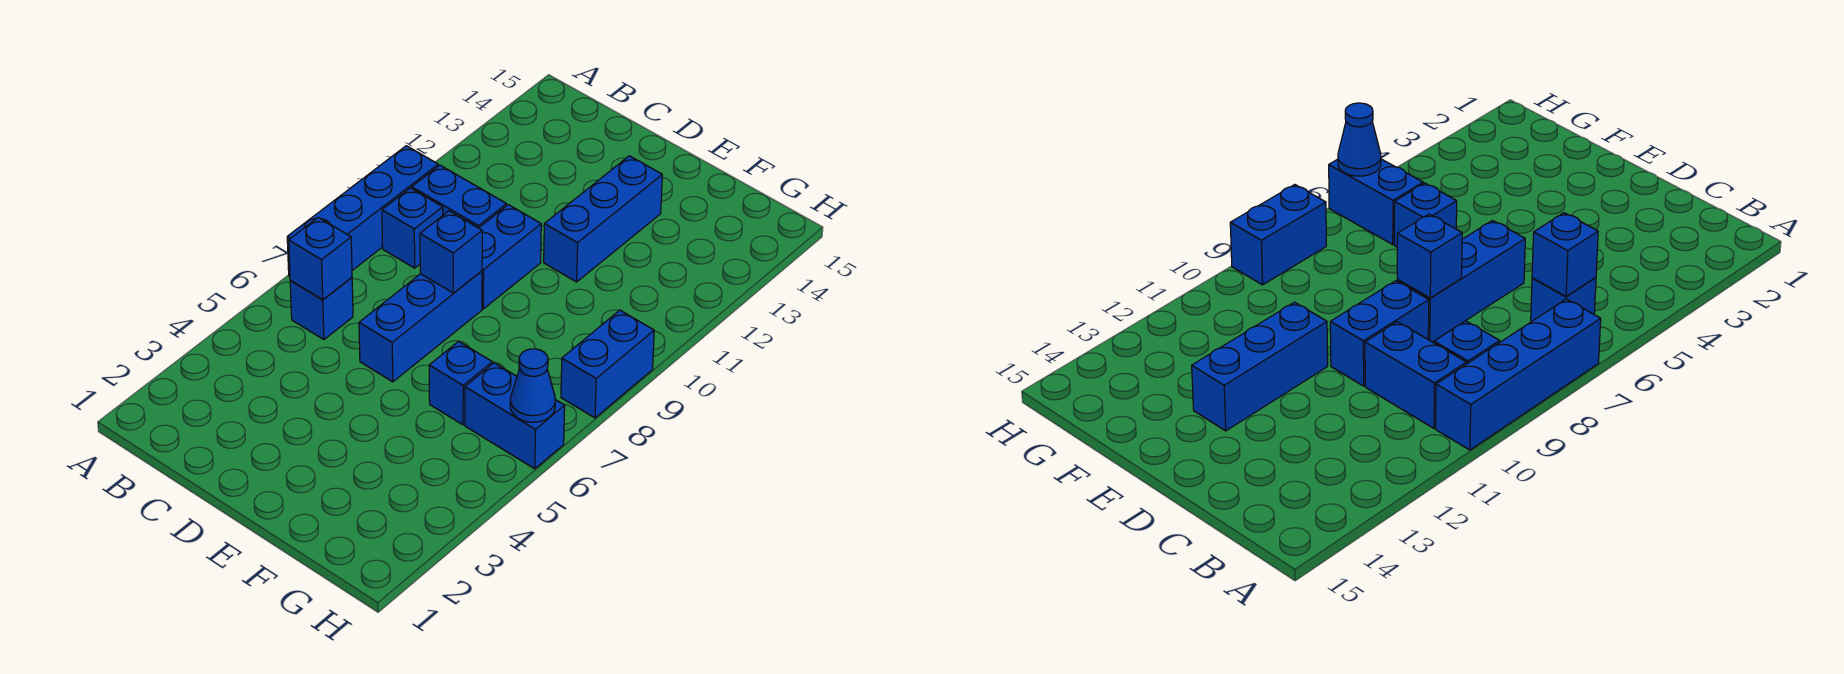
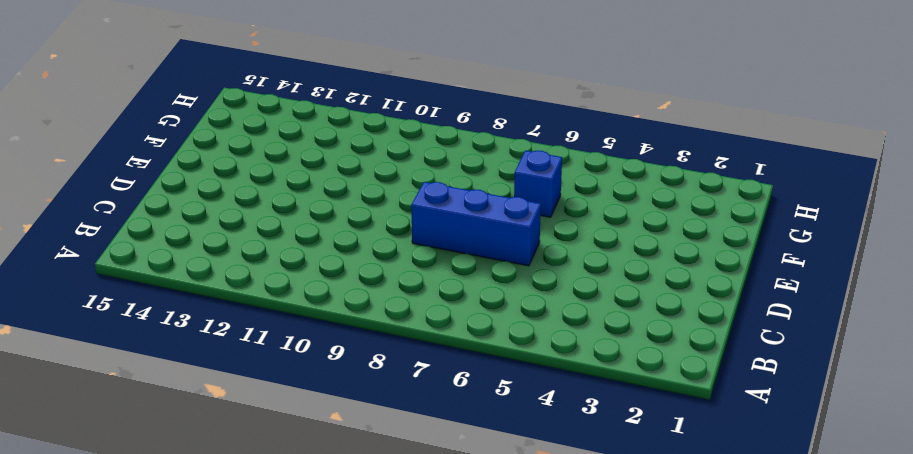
none -> blue brick A7:A10 level 1
none -> blue brick B6 level 1
none -> blue brick B9 level 1

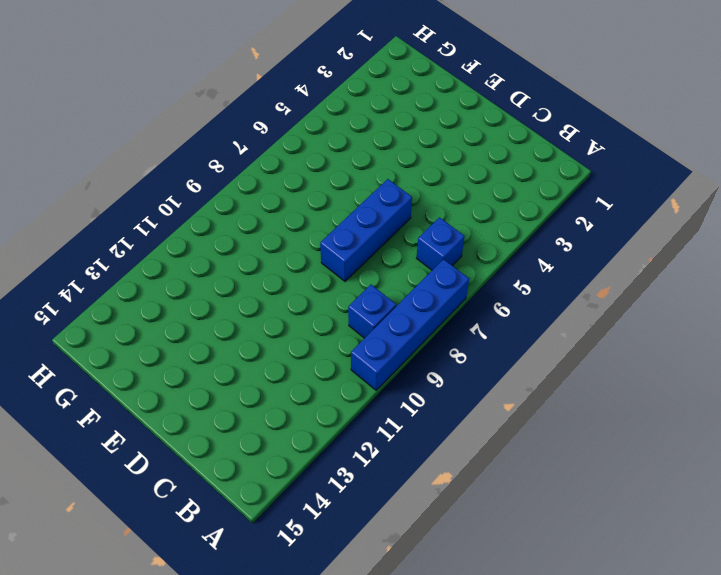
none -> blue brick B10:C10 level 1
none -> blue brick D9:D10 level 1
none -> blue brick E11:E13 level 1

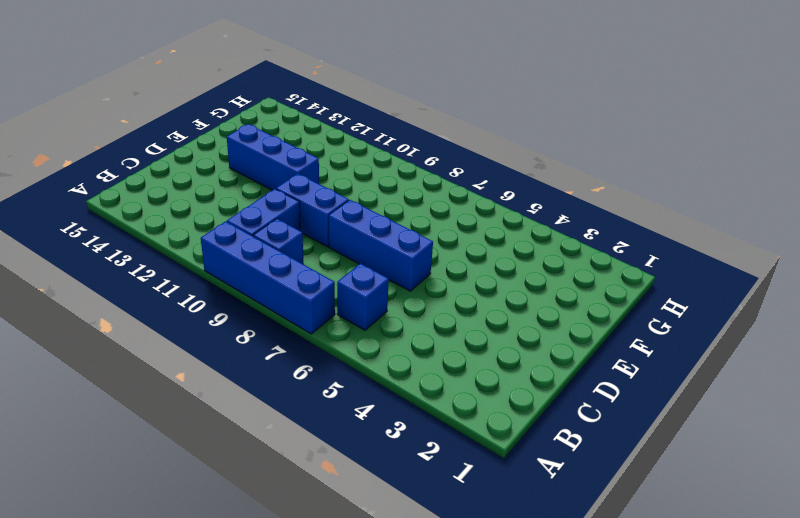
none -> blue brick F6 level 1
none -> blue brick G6:H6 level 1
none -> blue brick H8:H9 level 1

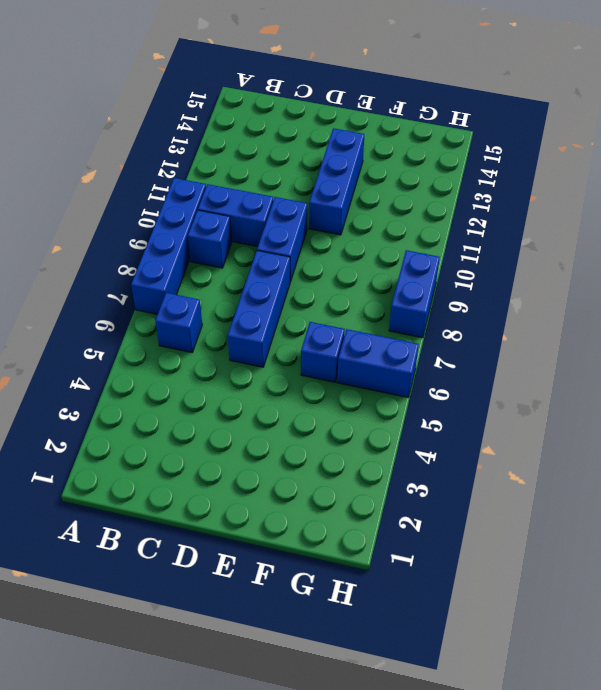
none -> blue brick B6 level 2
none -> blue brick D8 level 2
none -> blue cone H6 level 2

